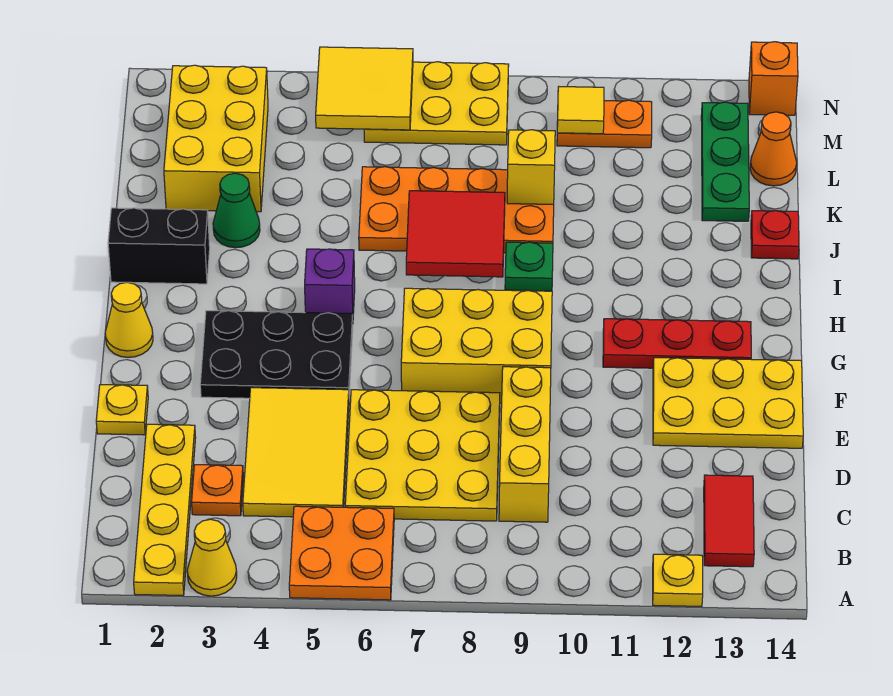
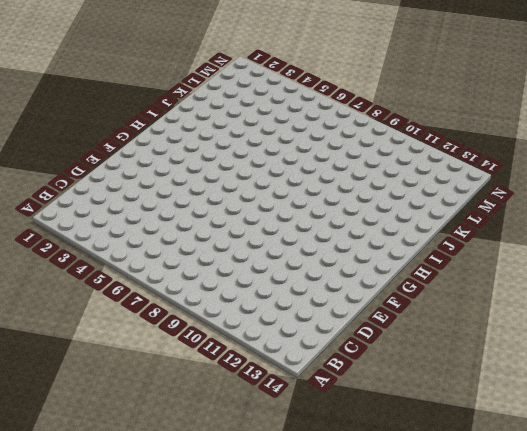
none -> yellow plate A2:D2 level 1
none -> yellow cone A3 level 1
none -> orange plate A5:B6 level 1
none -> yellow plate A12 level 1

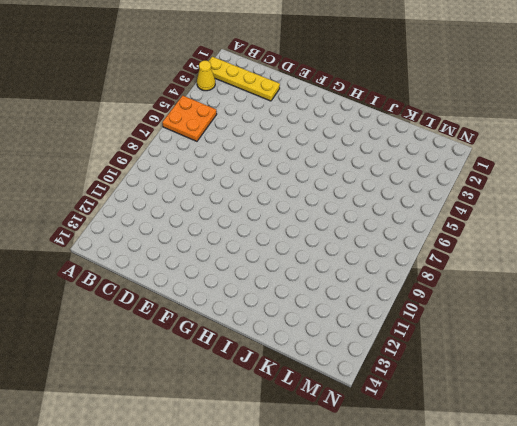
none -> yellow plate A12 level 1
none -> red tile B13:C13 level 1
none -> orange plate C3 level 1
none -> yellow tile C4:E5 level 1

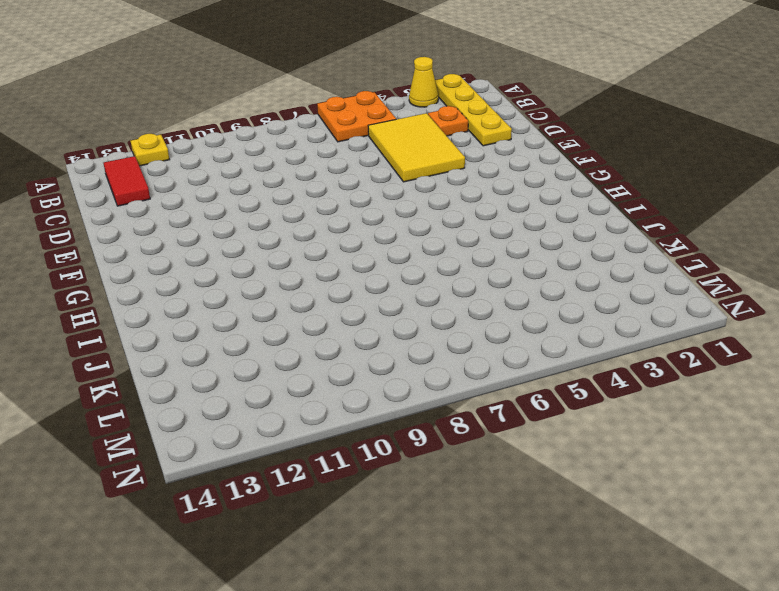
none -> yellow plate C6:E8 level 1
none -> yellow brick C9:E9 level 1
none -> yellow plate E1 level 1
none -> yellow plate E12:F14 level 1

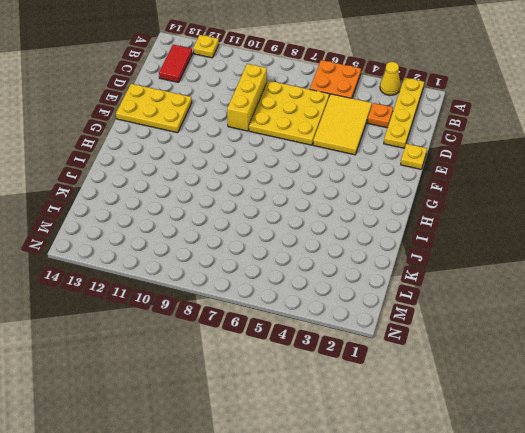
none -> black plate F3:G5 level 1
none -> yellow brick F7:G9 level 1
none -> yellow cone G1 level 1
none -> red plate G11:G13 level 1

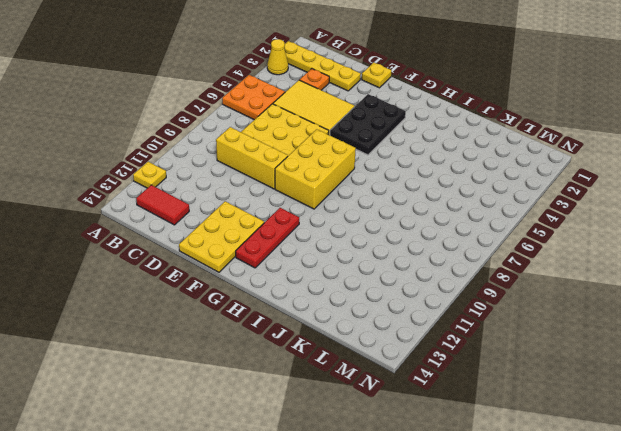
none -> yellow cone G1 level 1
none -> purple brick H5 level 1
none -> black brick I1:I2 level 1
none -> green plate I9 level 1

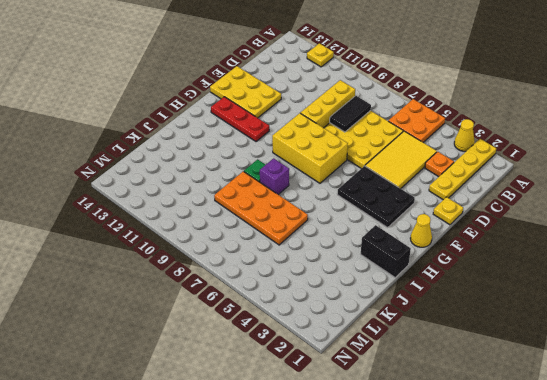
black tile C8:D8 level 2 -> none
purple brick I8 level 1 -> purple brick H5 level 1
none -> red tile B13:C13 level 1
none -> green cone J3 level 1
none -> red plate J14 level 1
none -> yellow brick K2:M3 level 1

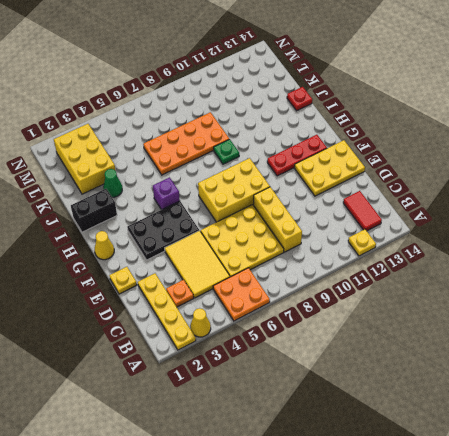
none -> green plate K13:M13 level 1
none -> orange cone L14 level 1
none -> yellow plate M6:N8 level 1
none -> orange plate M10:M11 level 1

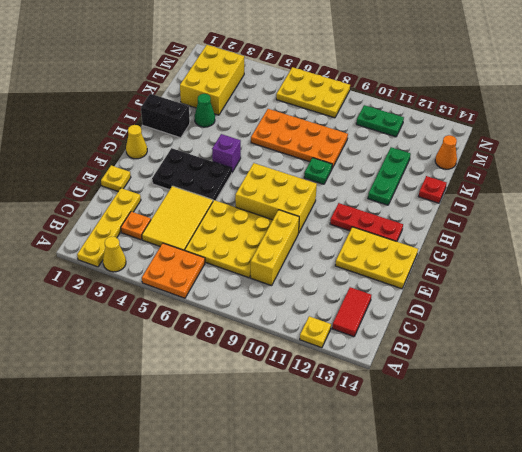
green plate I12:K12 level 1 -> green plate K13:M13 level 1
green plate M10:M11 level 1 -> orange plate M10:M11 level 1
none -> orange brick N14 level 1
none -> red tile I7:J8 level 2
none -> yellow brick K9 level 2
none -> yellow tile M5:N6 level 2

